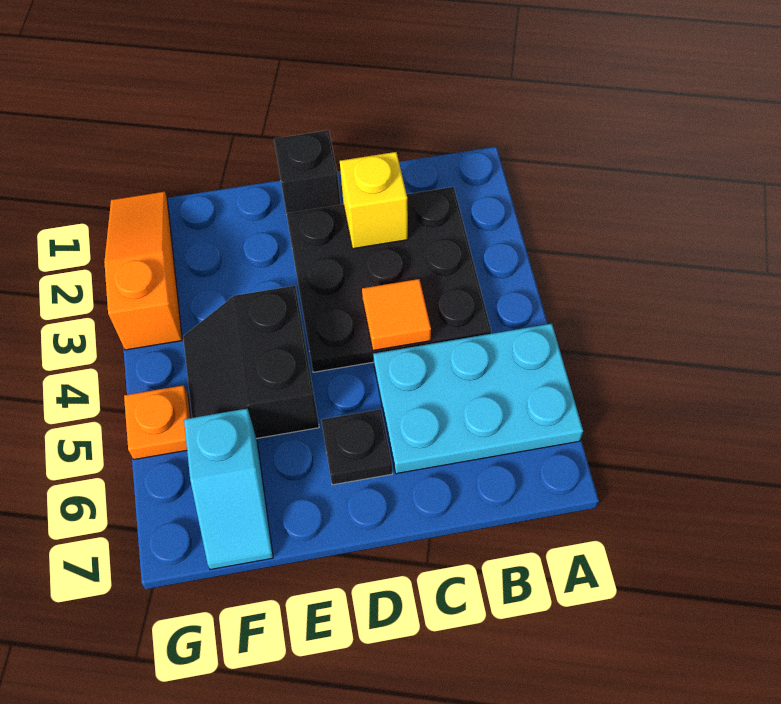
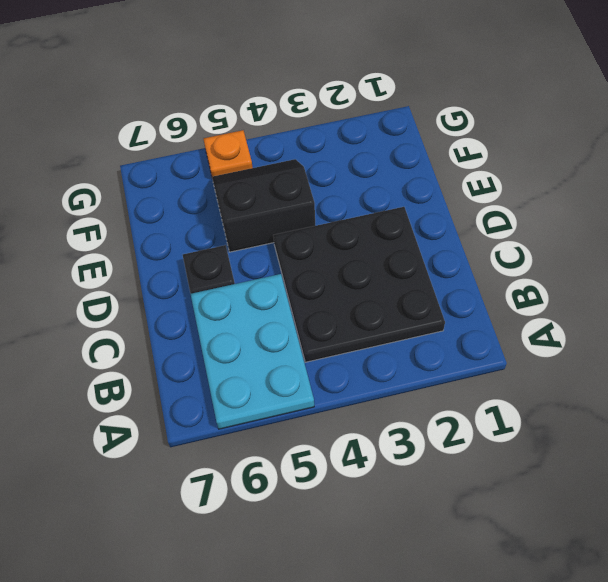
none -> black brick D1 level 1
none -> cyan slope F6:F7 level 1 top 6

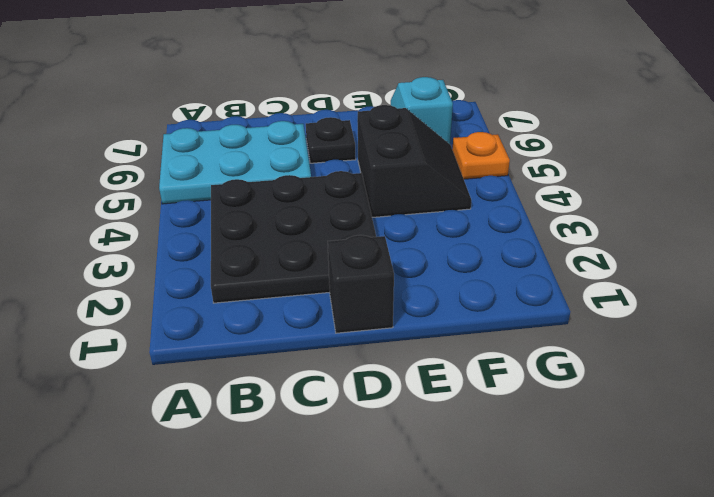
none -> orange slope G1:G3 level 1 top 3
none -> yellow brick C2 level 2

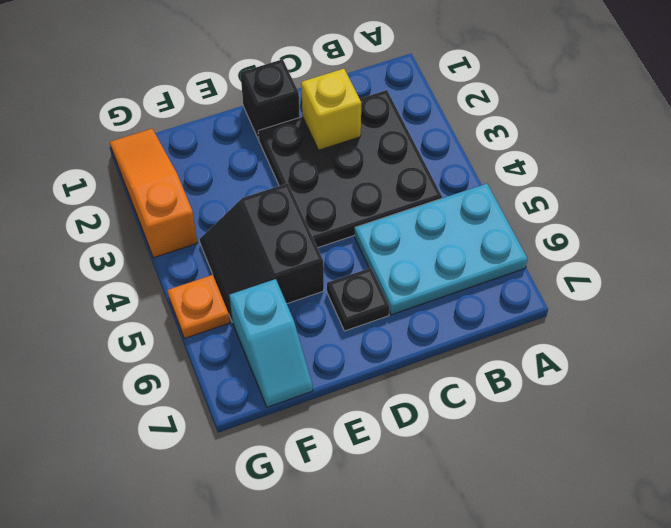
none -> orange tile C4 level 2

